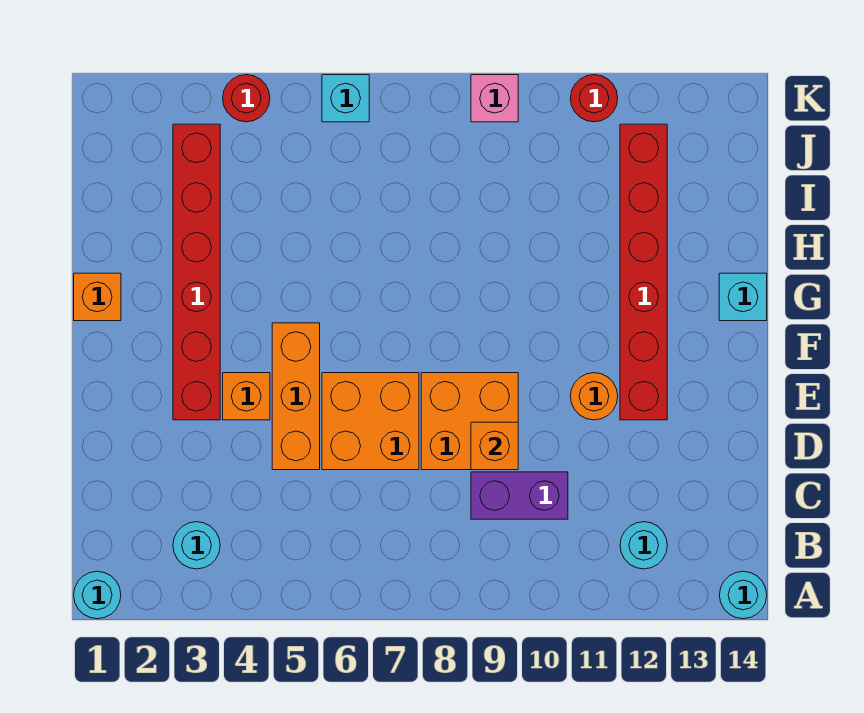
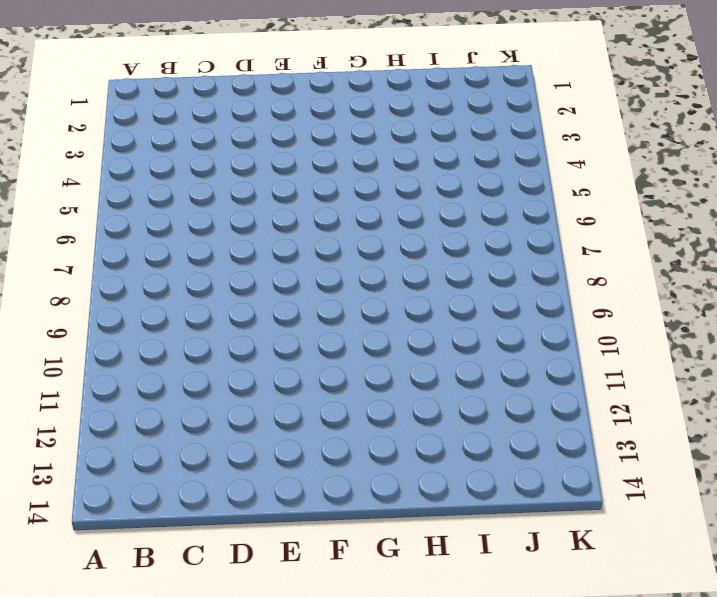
none -> cyan round brick A1 level 1
none -> cyan round brick A14 level 1
none -> cyan round brick B3 level 1

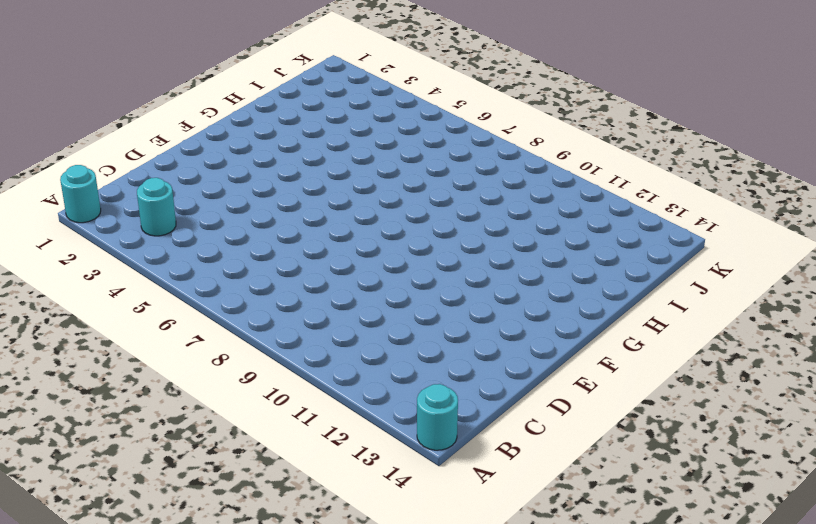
none -> cyan round brick B12 level 1
none -> purple brick C9:C10 level 1
none -> orange brick D5:F5 level 1

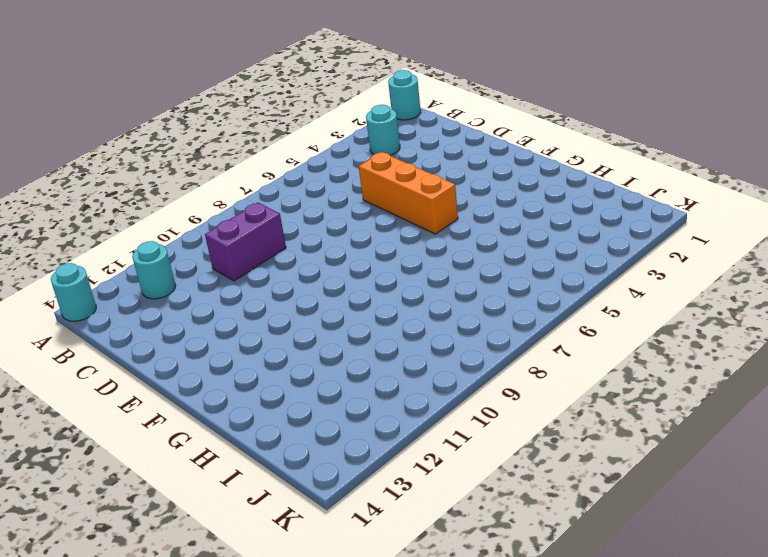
none -> orange brick D6:E7 level 1
none -> orange brick D8:E9 level 1
none -> red brick E3:J3 level 1

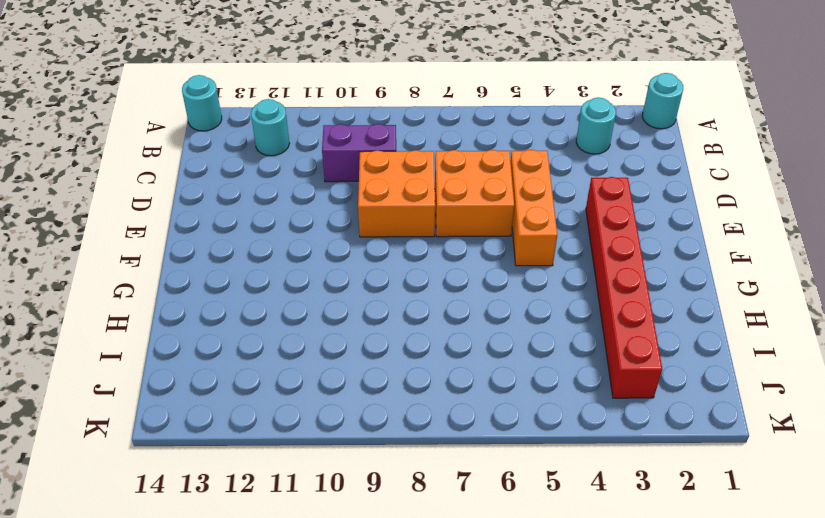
none -> orange brick E4 level 1
none -> orange round brick E11 level 1
none -> red brick E12:J12 level 1

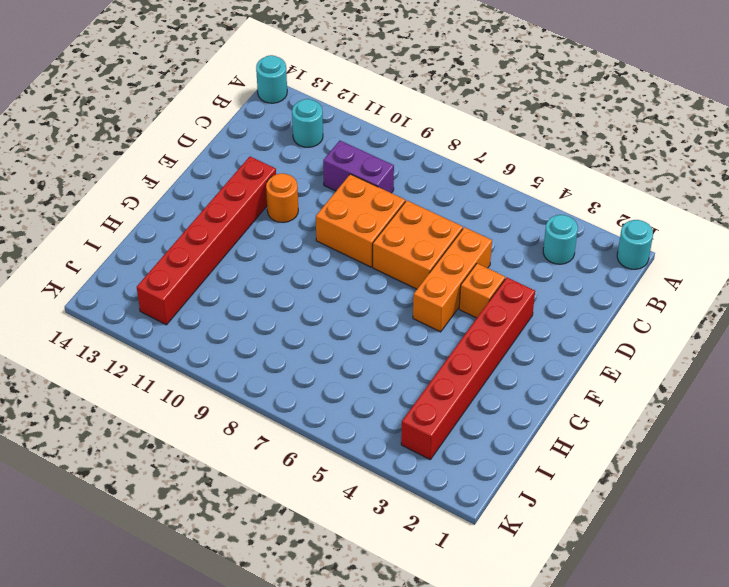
none -> orange brick G1 level 1
none -> cyan brick G14 level 1
none -> red round brick K4 level 1

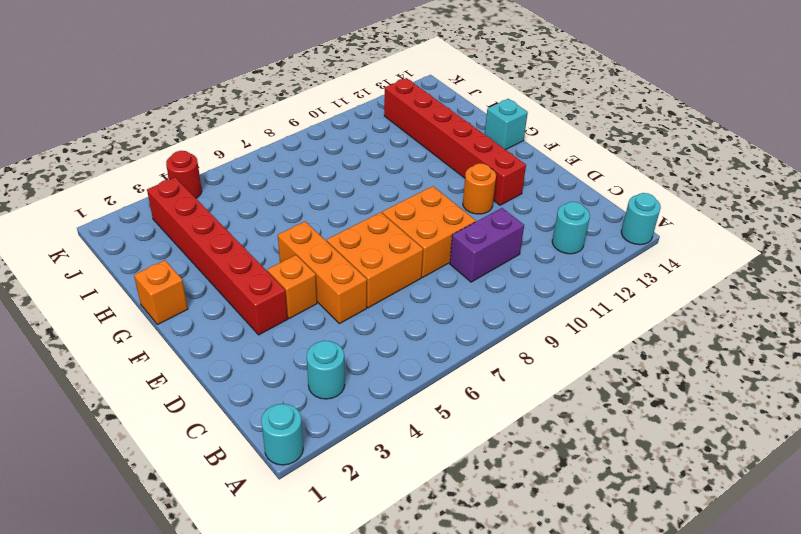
none -> cyan brick K6 level 1
none -> pink brick K9 level 1
none -> red round brick K11 level 1

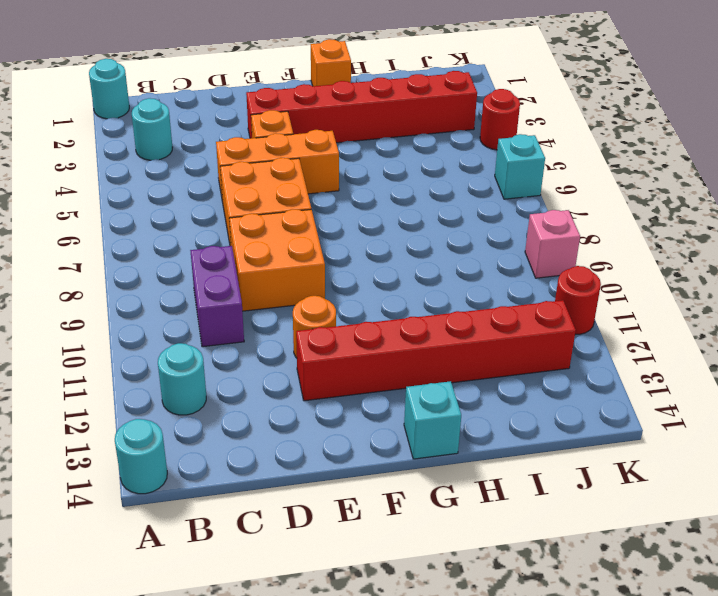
none -> orange brick D9 level 2

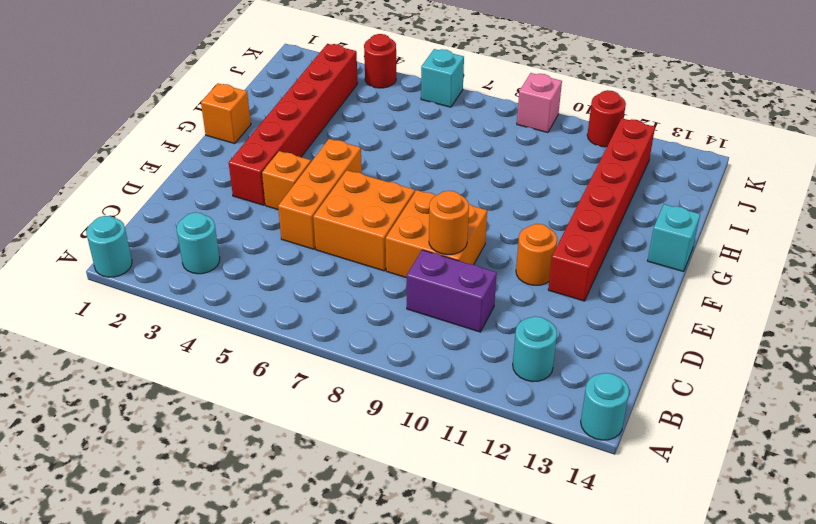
orange round brick D9 level 2 -> orange brick D9 level 2

